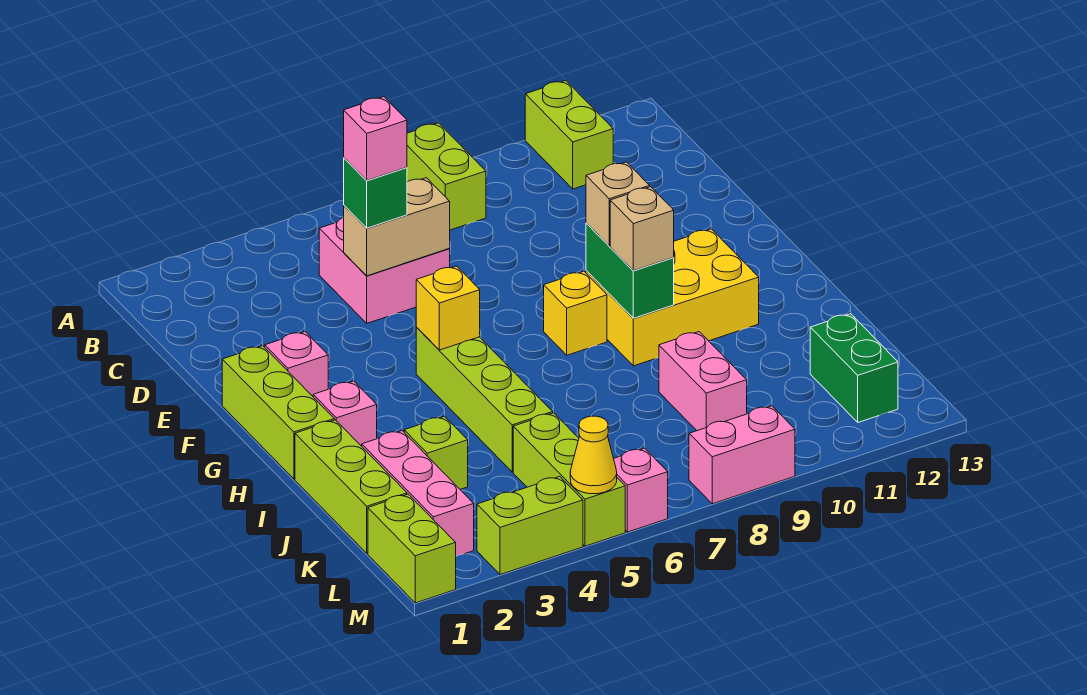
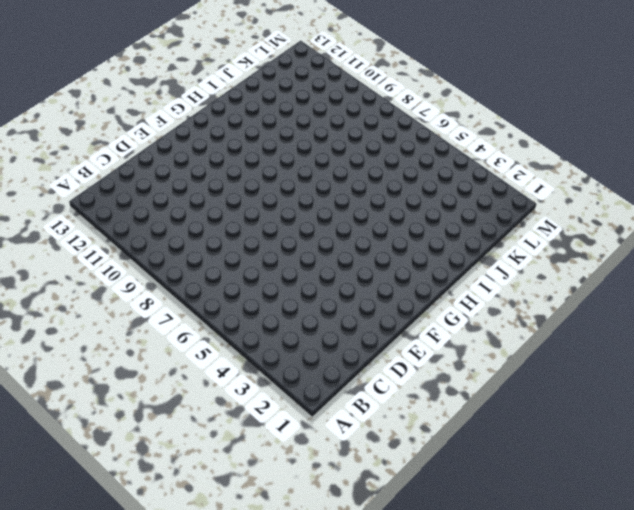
none -> lime brick A8:B8 level 1
none -> lime brick A11:B11 level 1
none -> pink brick C5:D6 level 1

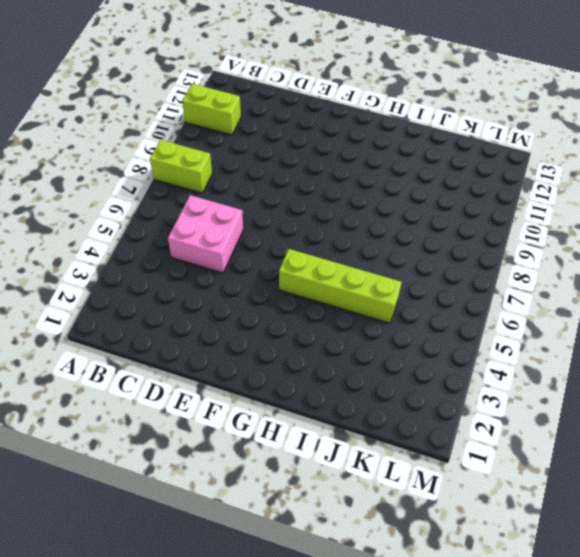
none -> lime brick F1:H1 level 1
none -> pink brick F2 level 1
none -> yellow brick G8 level 1

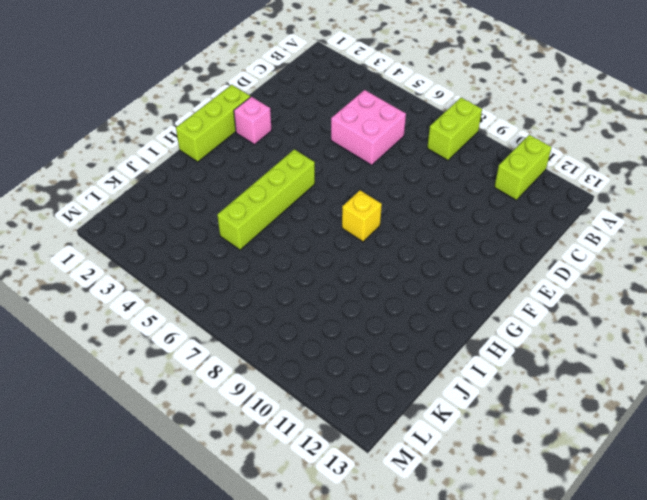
none -> yellow brick G9:H11 level 1
none -> pink brick H2 level 1
none -> lime brick I1:K1 level 1

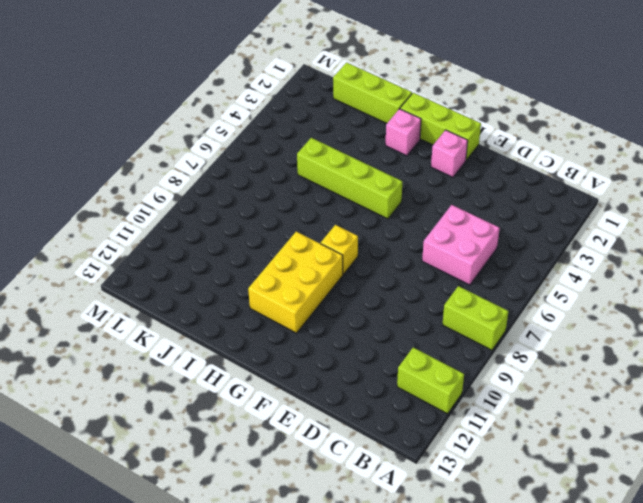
none -> pink brick J2:L2 level 1
none -> lime brick J3 level 1
none -> pink brick J9:K9 level 1

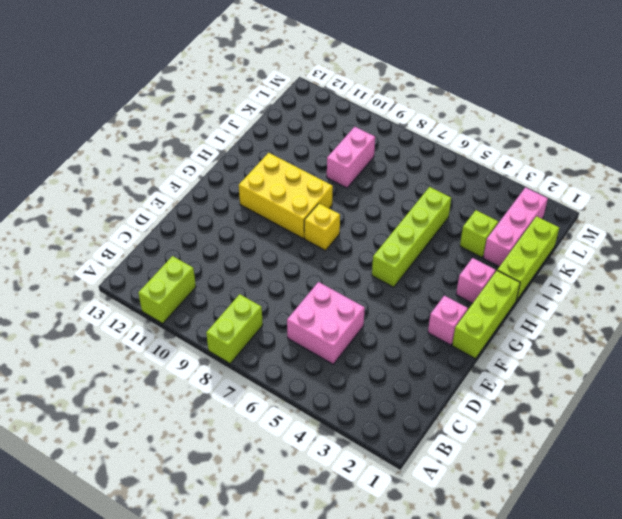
none -> lime brick K5:M5 level 1
none -> green brick K12:L12 level 1
none -> lime brick L1:M1 level 1

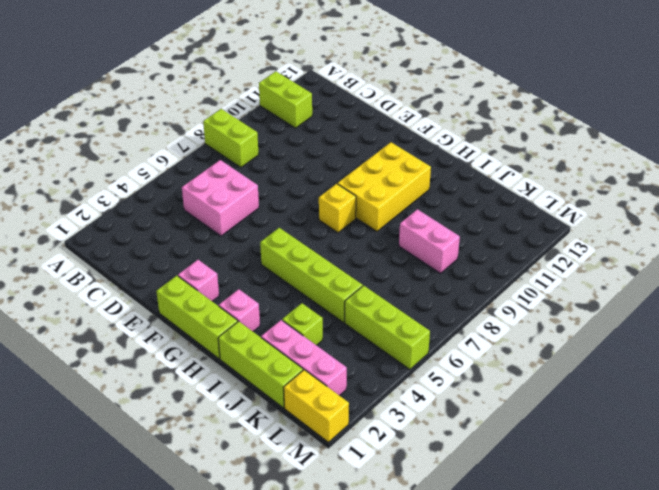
yellow brick L1:M1 level 1 -> lime brick L1:M1 level 1
none -> green brick K12:L12 level 1
none -> lime brick M3:M4 level 1
none -> pink brick M6 level 1

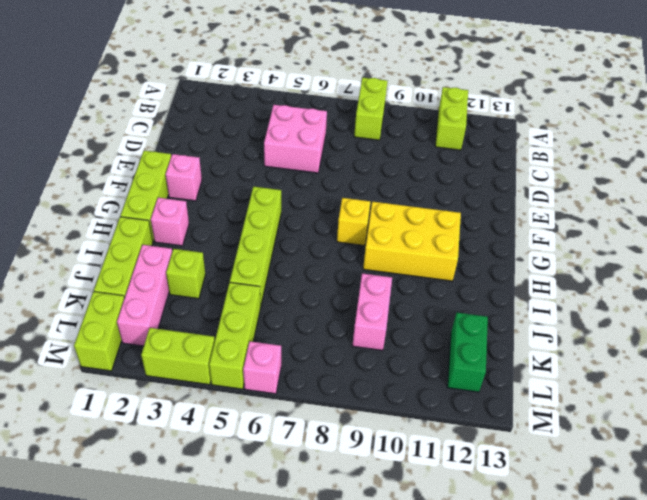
none -> pink brick M8:M9 level 1
none -> tan brick D5:D6 level 2
none -> yellow brick G5 level 2

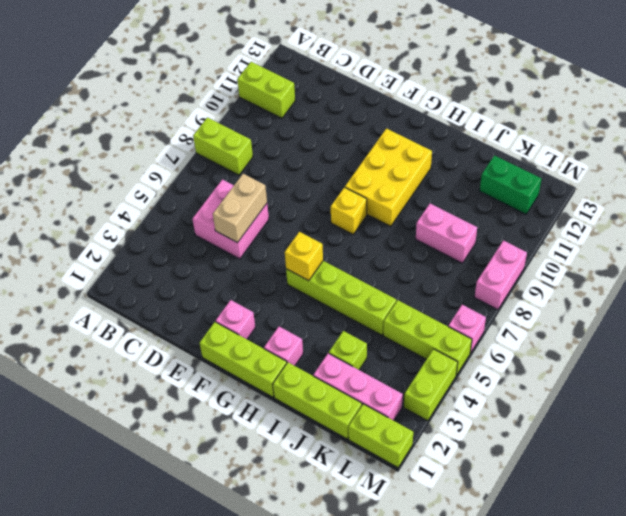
none -> green brick G9:H9 level 2
none -> yellow cone M5 level 2
none -> green brick D5 level 3

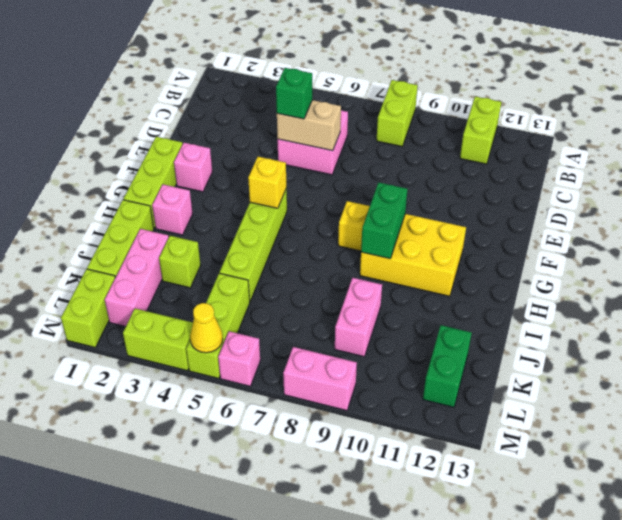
none -> tan brick G9 level 3
none -> tan brick H9 level 3
none -> pink brick D5 level 4

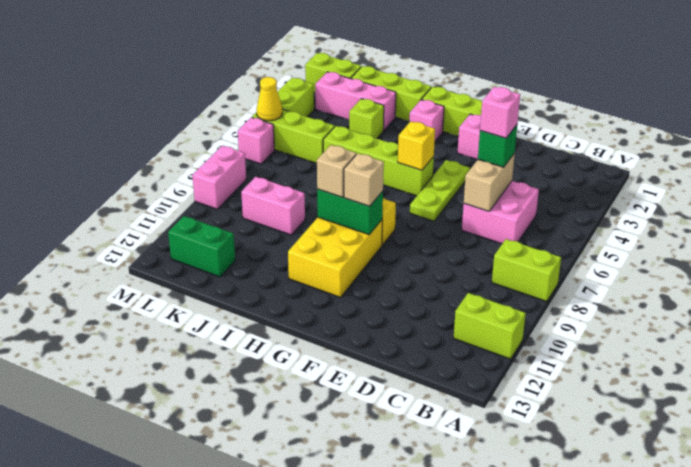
lime plate F4:F6 level 1 -> none

